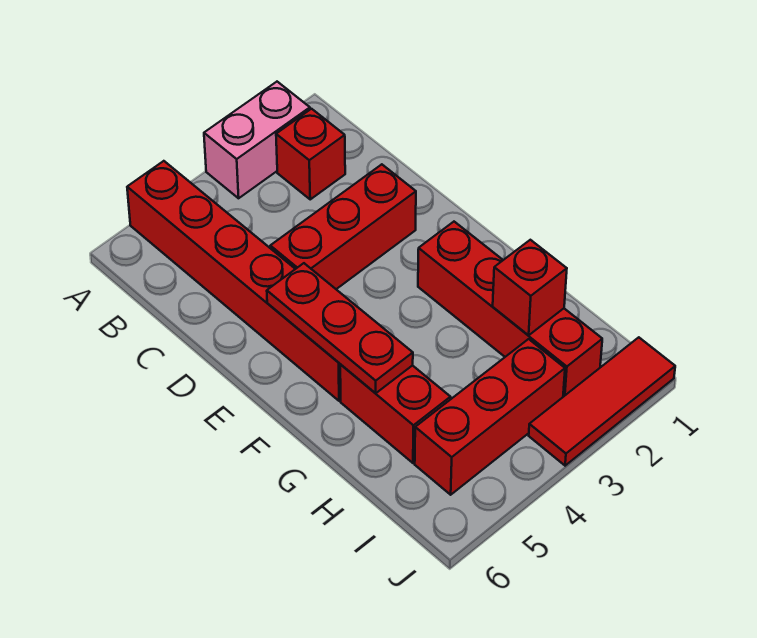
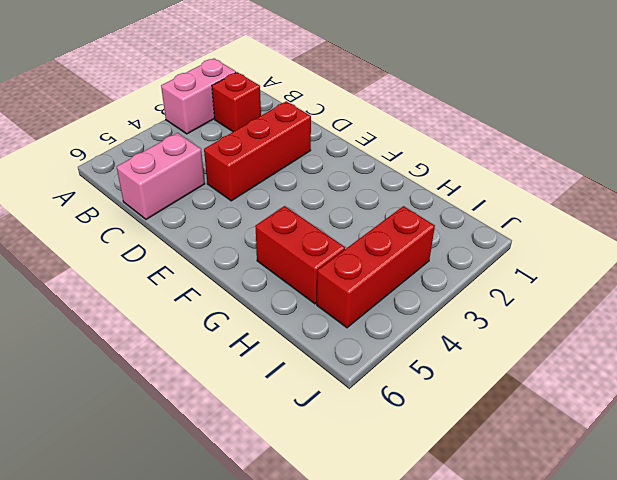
pink brick C5:C6 level 1 -> red brick A5:F5 level 1
none -> red brick F2:I2 level 1
none -> red tile J1:J3 level 1

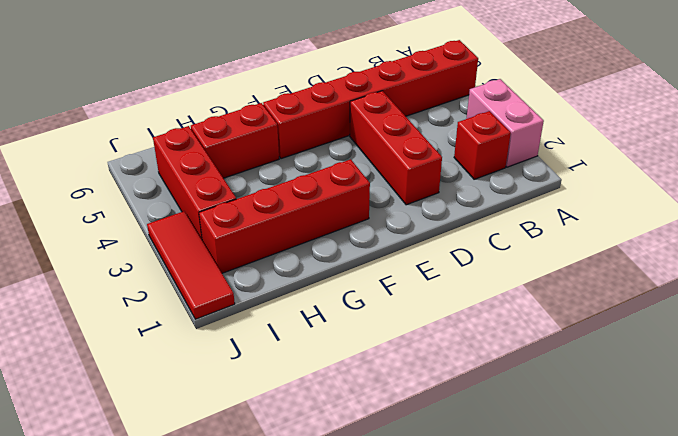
none -> red plate E5:G5 level 2
none -> red brick H2 level 2

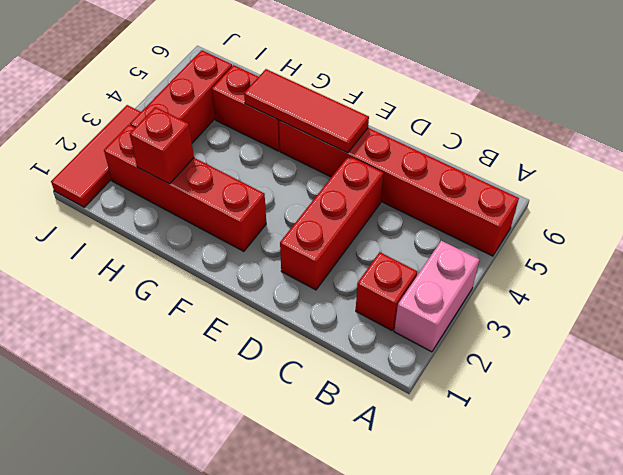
red tile E5:G5 level 2 -> red plate E5:G5 level 2

